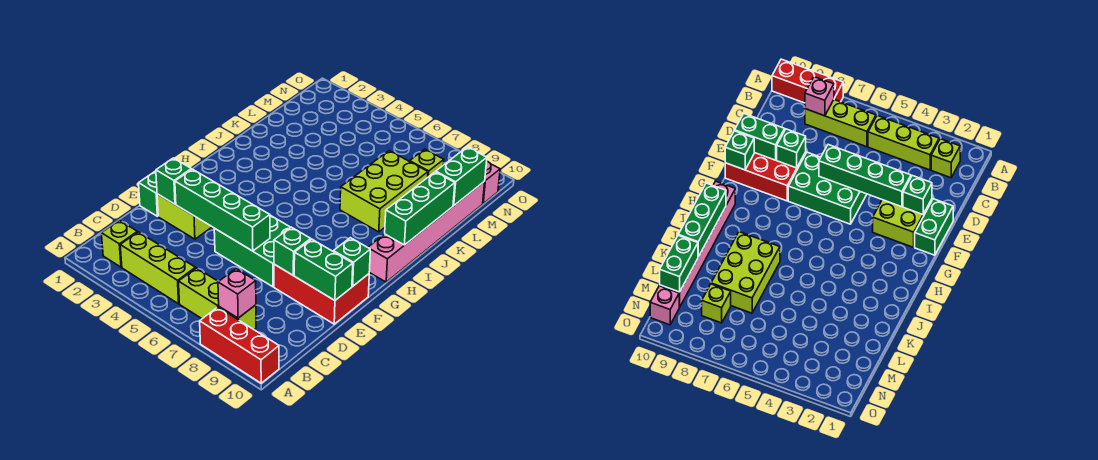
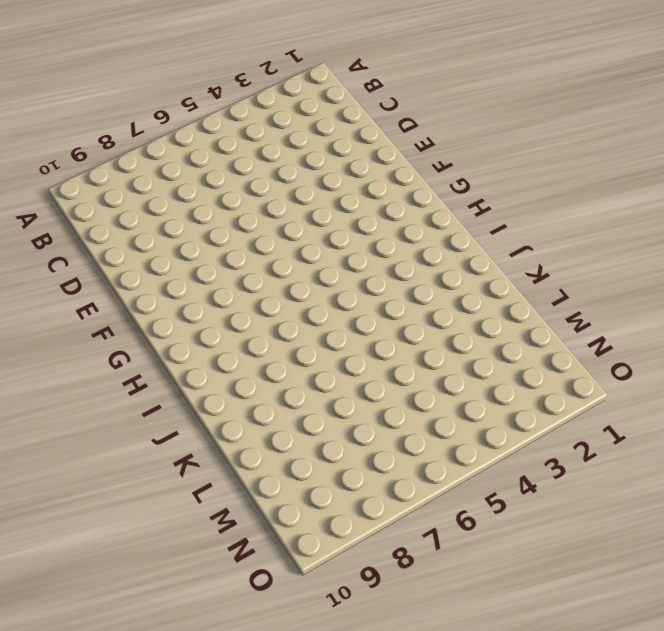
none -> red brick A8:A10 level 1
none -> lime brick B2 level 1
none -> lime brick B3:B5 level 1

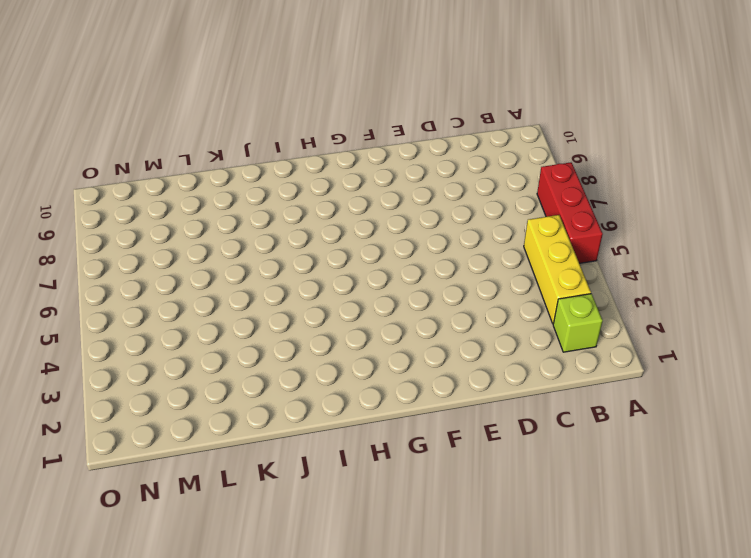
red brick A5:A7 level 1 -> red brick A8:A10 level 1
yellow brick B3:B5 level 1 -> lime brick B3:B5 level 1
none -> lime brick B6:B8 level 1
none -> green brick E1:F1 level 1
none -> lime brick E2:F3 level 1

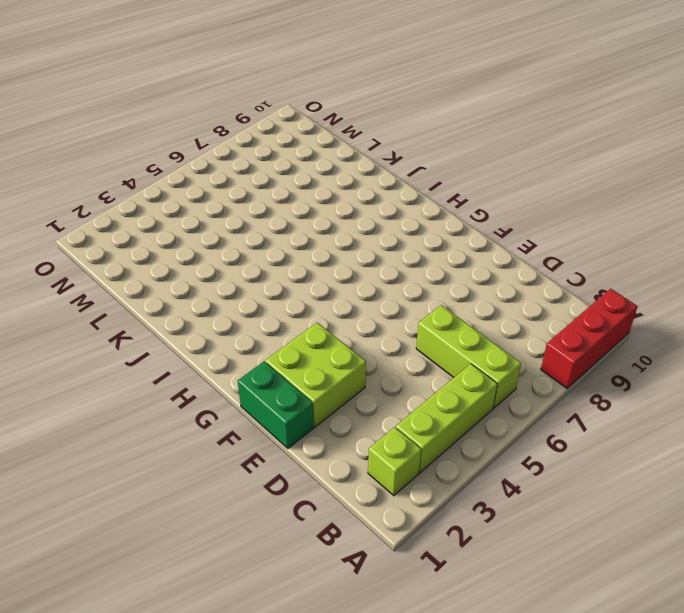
lime brick B6:D6 level 1 -> lime brick B6:B8 level 1
none -> green brick E5:F7 level 1
none -> red brick E8:F10 level 1
none -> pink brick H10:M10 level 1

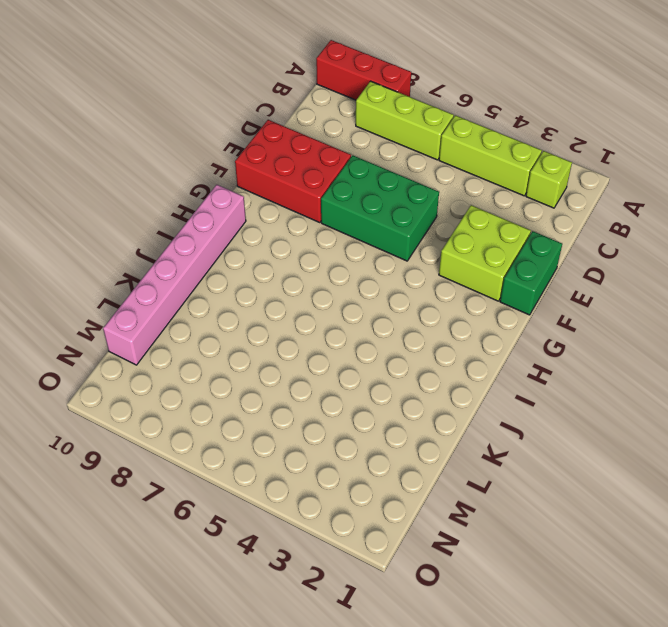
none -> lime brick J7:L8 level 1
none -> lime brick M8 level 1
none -> pink brick N10 level 1

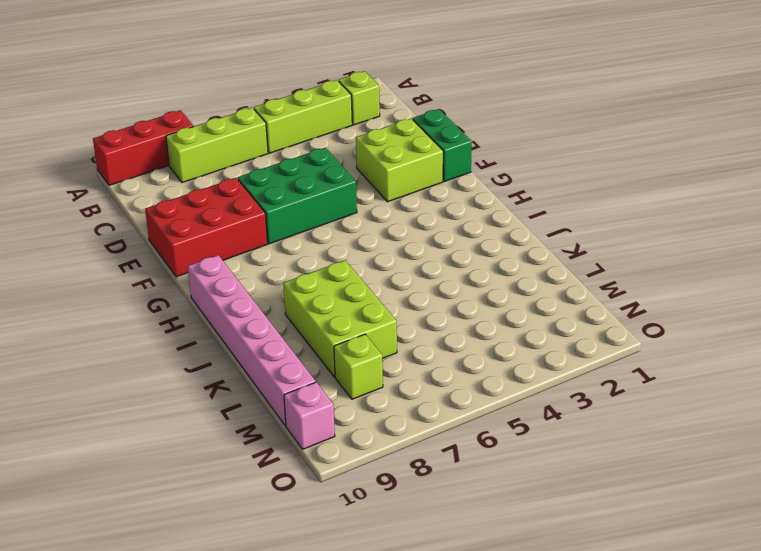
none -> pink brick B8 level 2
none -> green brick E2 level 2
none -> green brick E3:E6 level 2

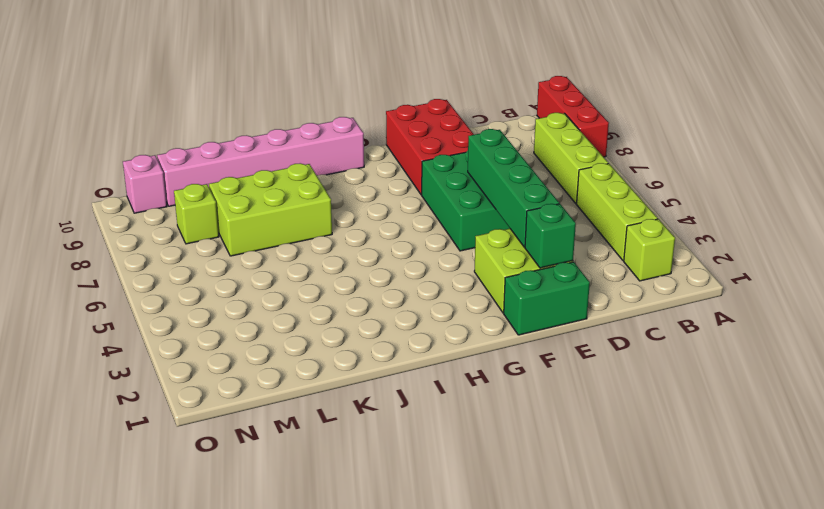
none -> pink brick B8 level 2
none -> green brick E8 level 2
none -> green brick E9:E10 level 2

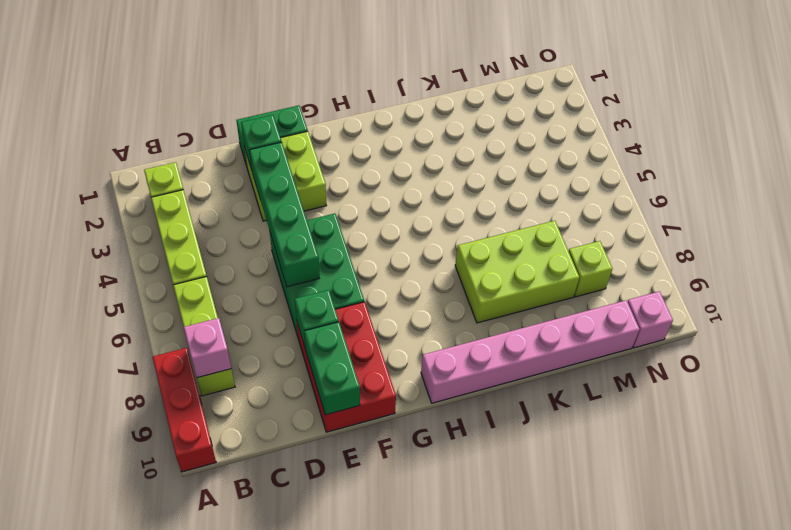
none -> green brick F10 level 2
none -> green brick I10:K10 level 2
none -> green brick L10:M10 level 2

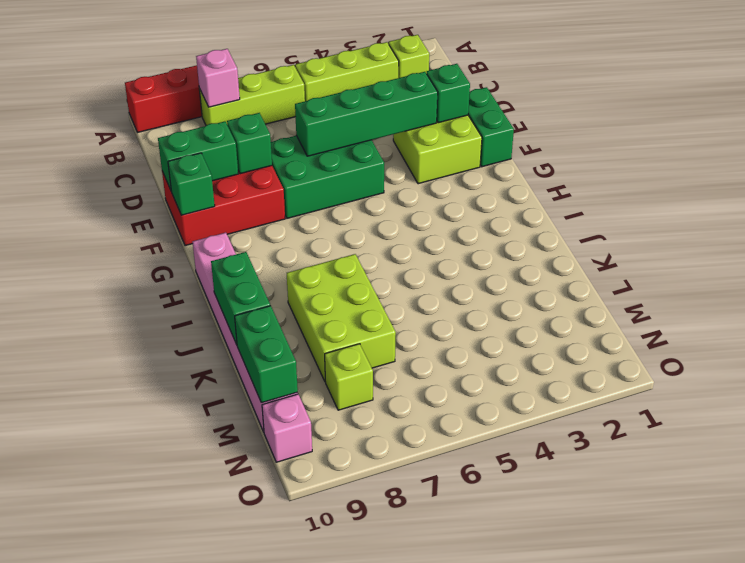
green brick J10:K10 level 2 -> green brick I10:K10 level 2

